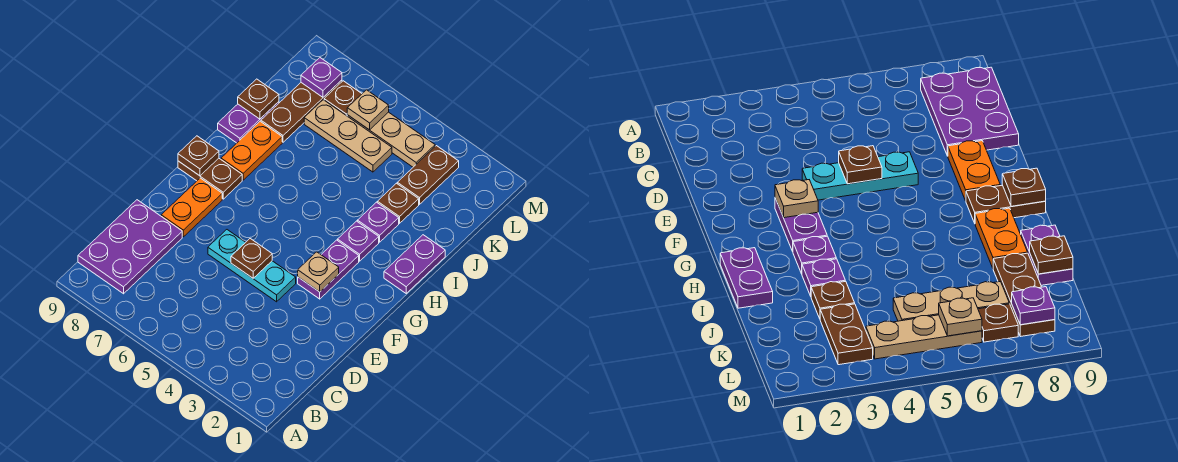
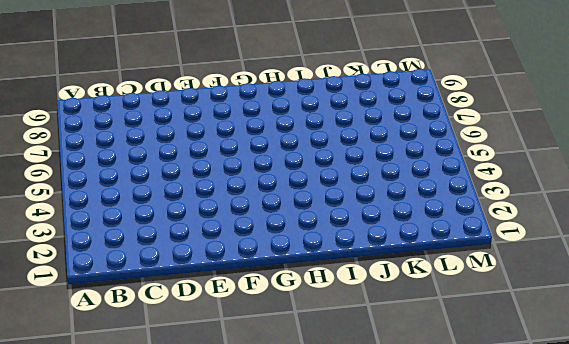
none -> purple plate B8:D9 level 1
none -> cyan plate E4:E6 level 1
none -> orange plate E8:F8 level 1

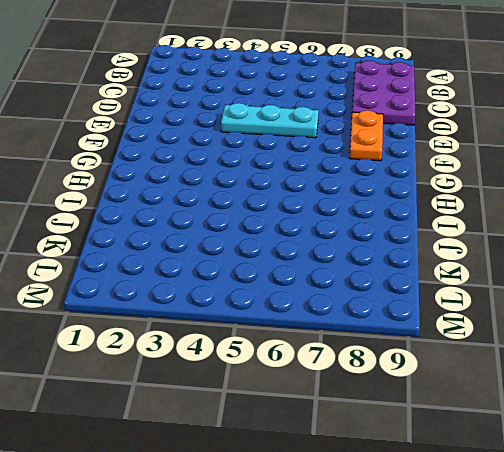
none -> purple plate F3:G3 level 1
none -> brown plate G8:G9 level 1
none -> purple plate H1:I1 level 1

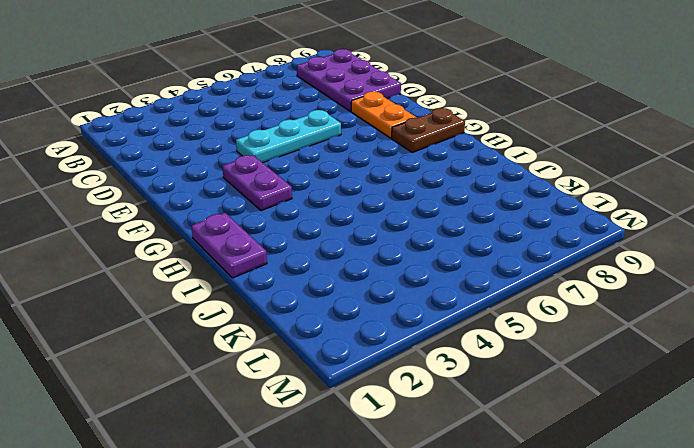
none -> purple plate H3 level 1
none -> orange plate H8:I8 level 1
none -> purple plate I3 level 1

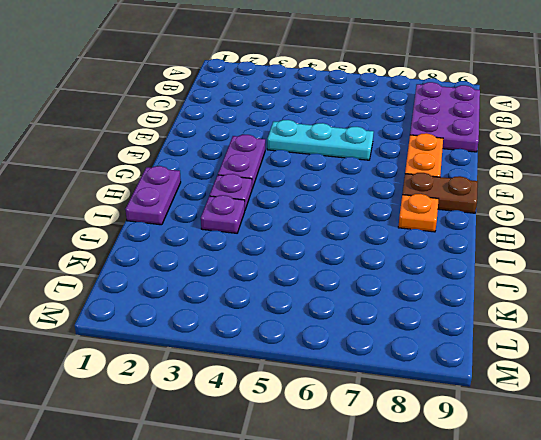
orange plate H8 level 1 -> orange plate H8:I8 level 1
none -> purple plate I9:J9 level 1
none -> brown plate J3 level 1
none -> brown plate J8:L8 level 1

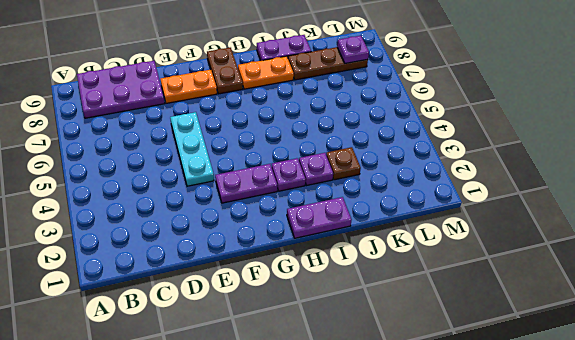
none -> brown plate K3:L3 level 1
none -> tan plate K5:K7 level 1
none -> tan plate L4:L6 level 1

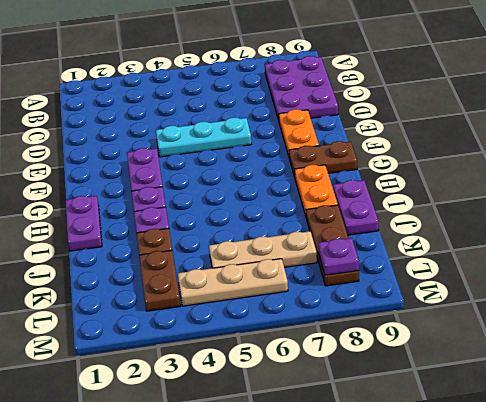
none -> brown plate L7 level 1
none -> brown plate E5 level 2
none -> tan plate F3 level 2

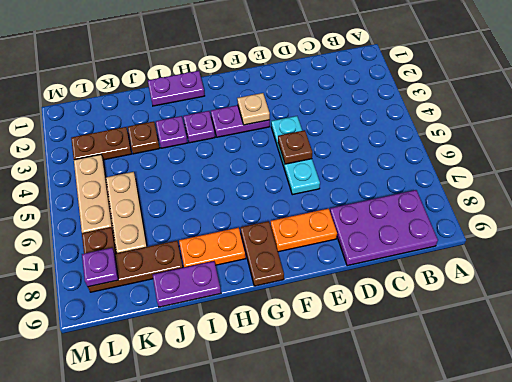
none -> brown plate G9 level 2
none -> brown plate J9 level 2
none -> tan plate L6 level 2

